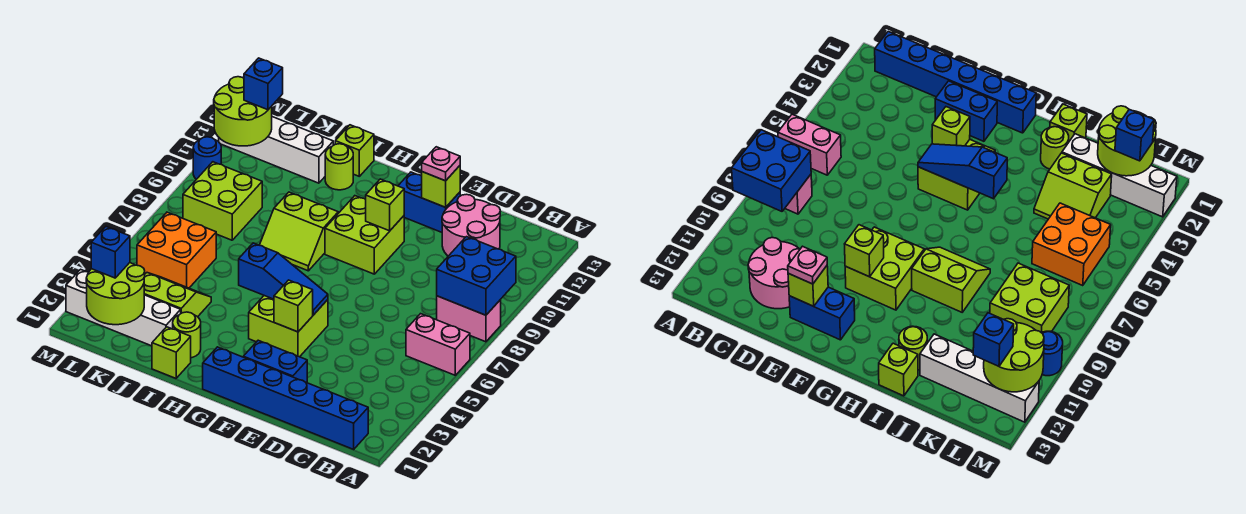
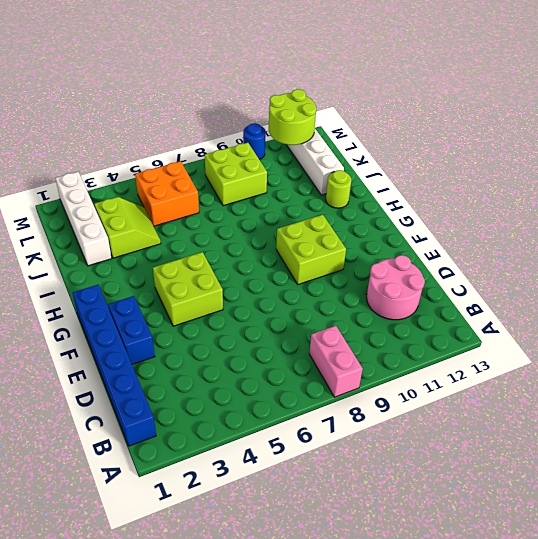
none -> pink brick A6:B6 level 1
none -> blue brick E12:F12 level 1
none -> lime slope H8:I9 level 1 top 9

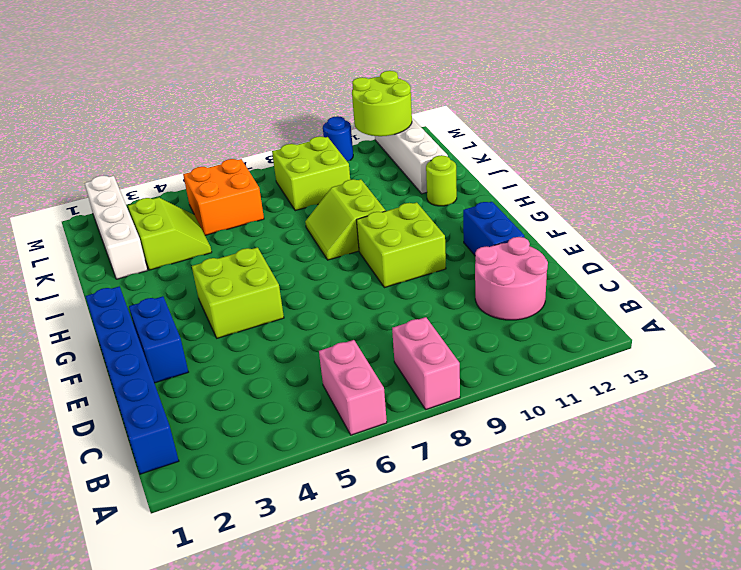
none -> lime brick I1 level 1
none -> lime round brick I2 level 1
none -> lime brick I13 level 1

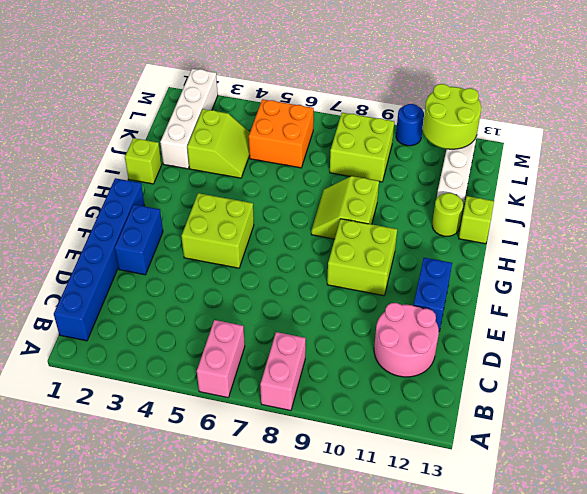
none -> lime round brick I2 level 1
none -> blue brick A8:B9 level 2
none -> lime brick E12 level 2

